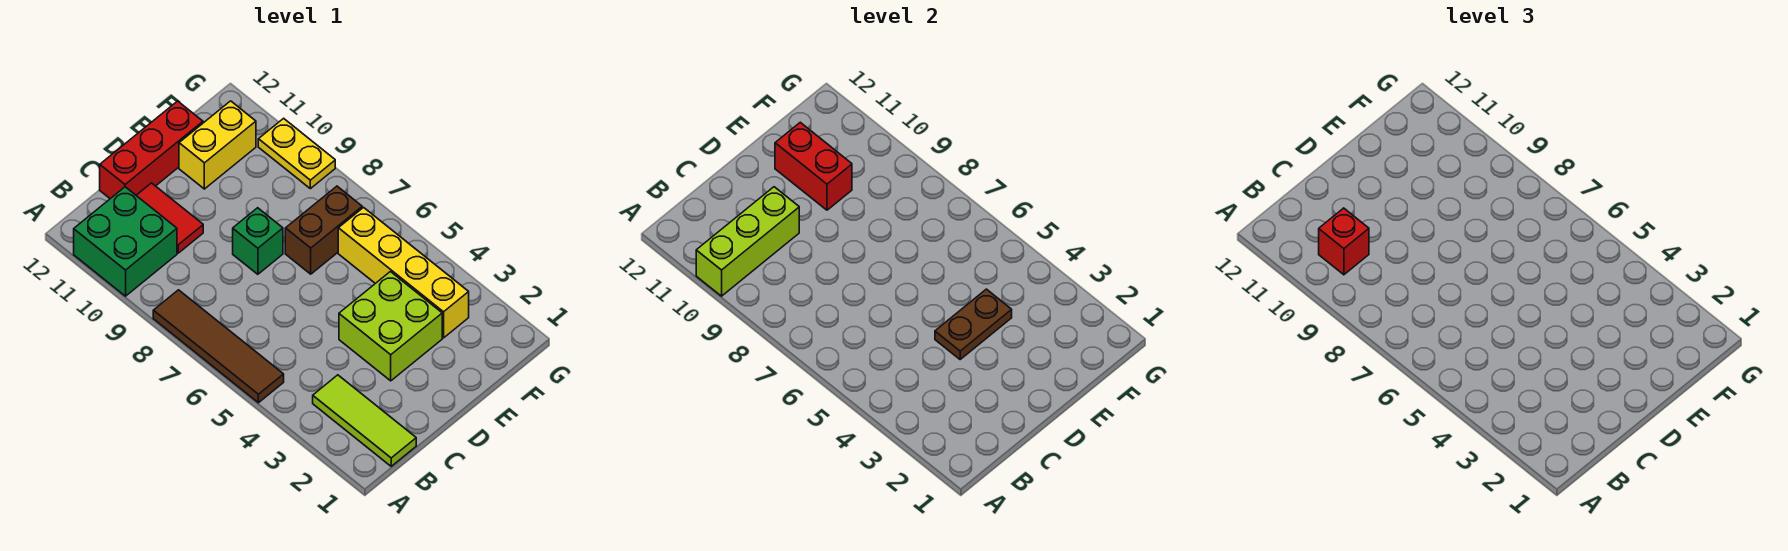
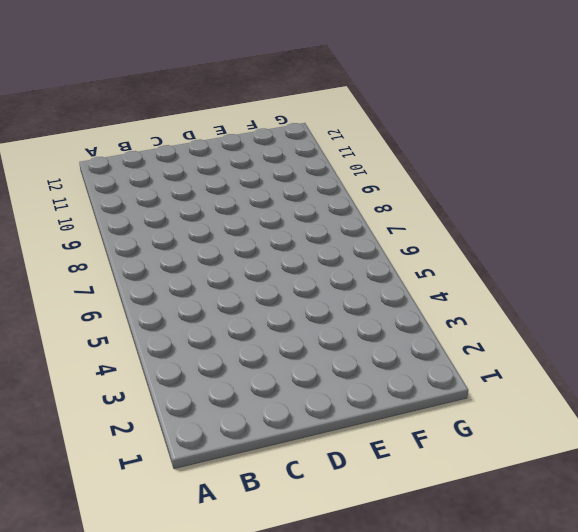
none -> brown tile A5:A8 level 1
none -> green brick A10:B11 level 1
none -> lime tile B1:B3 level 1

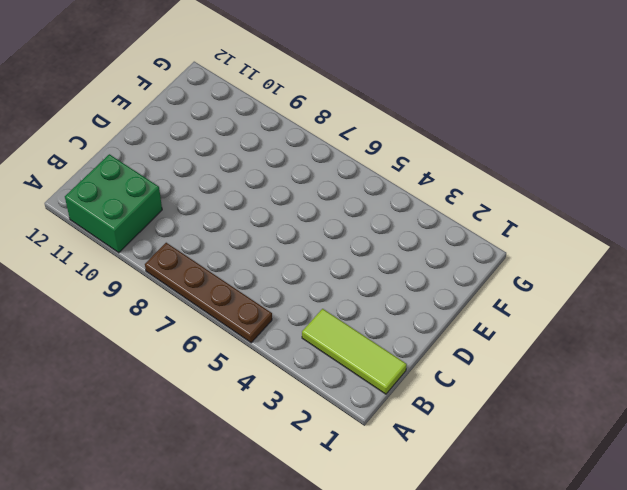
brown plate A5:A8 level 1 -> brown tile A5:A8 level 1
none -> red tile C10:C11 level 1
none -> red brick C12:E12 level 1
none -> lime brick D3:E4 level 1

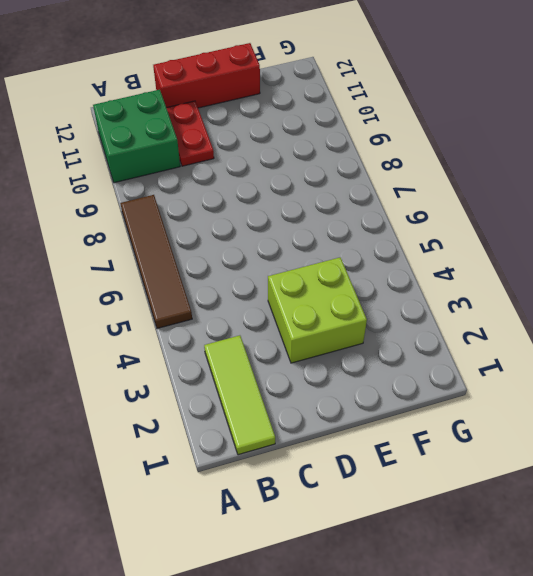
red plate C10:C11 level 1 -> red tile C10:C11 level 1
none -> green brick D8 level 1
none -> brown brick E7:F7 level 1
none -> yellow brick E11:F11 level 1

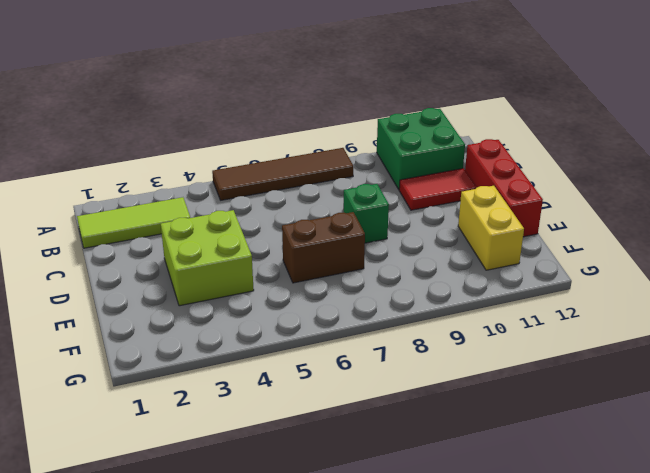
brown brick E6:E7 level 1 -> brown brick E7:F7 level 1
none -> yellow brick F3:F6 level 1
none -> yellow plate G9:G10 level 1
none -> lime brick A10:C10 level 2

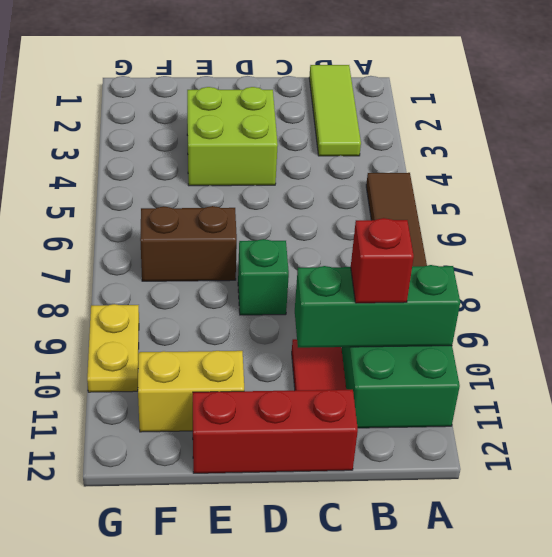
green brick A10:C10 level 2 -> lime brick A10:C10 level 2
none -> yellow brick F3:F6 level 1
none -> brown plate D4:E4 level 2
none -> red brick E10:E11 level 2

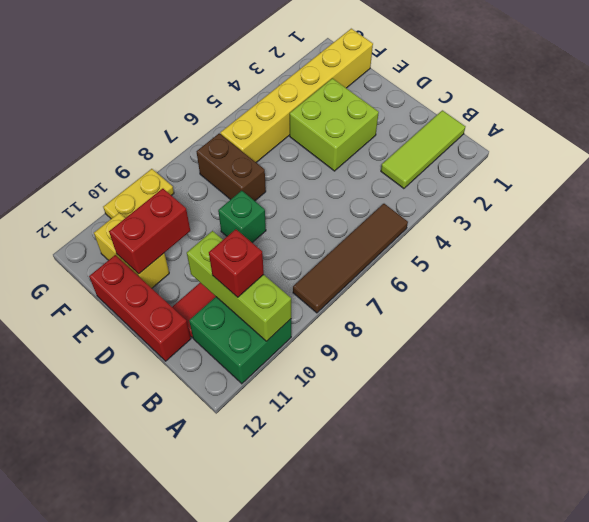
yellow brick F1:F6 level 1 -> yellow brick F3:F6 level 1
none -> brown plate D4:E4 level 2

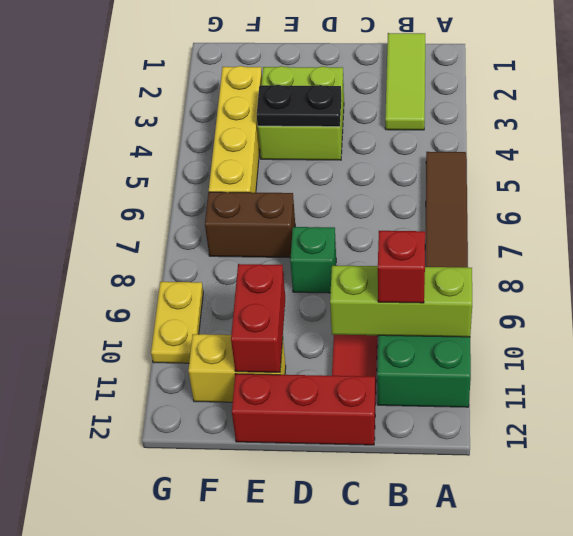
black plate D4:E4 level 2 -> brown plate D4:E4 level 2

